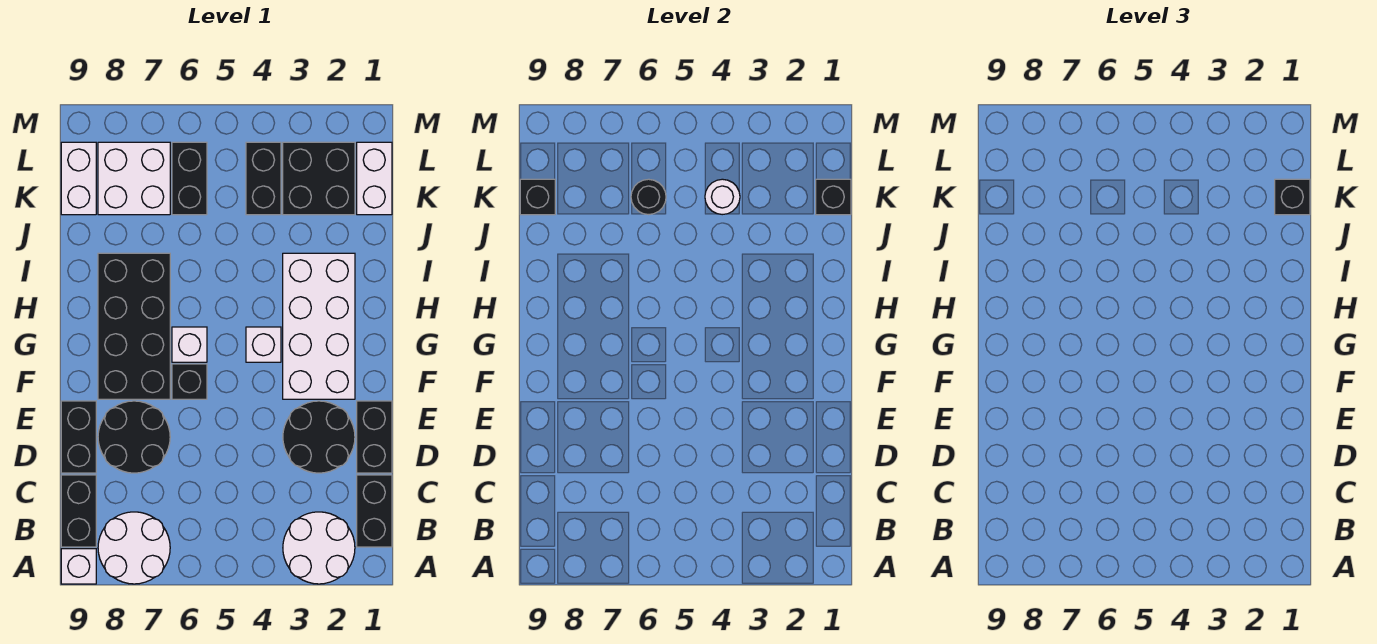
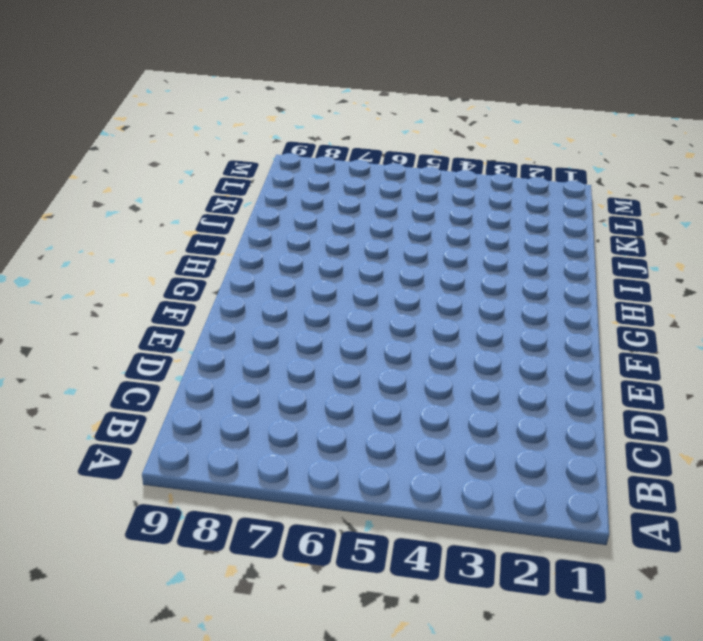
none -> white round brick A2:B3 level 1
none -> white round brick A7:B8 level 1
none -> white brick A9 level 1

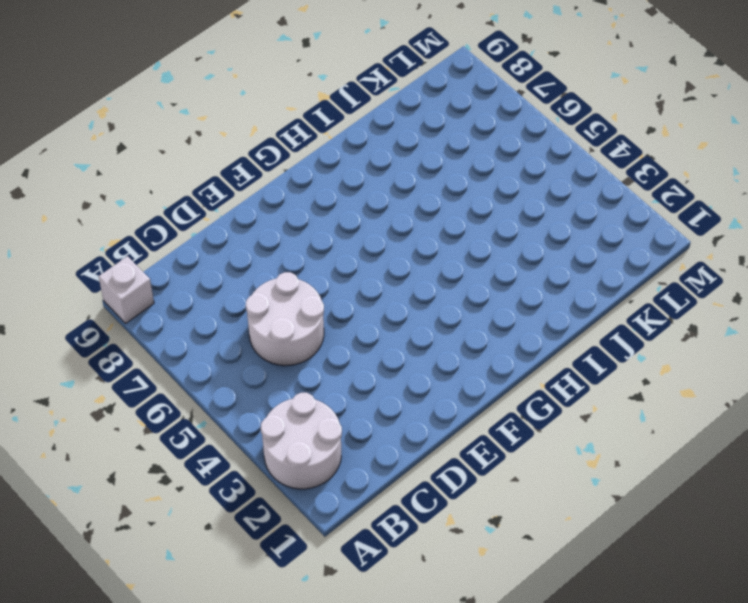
white round brick C5:D6 level 1 -> white round brick A7:B8 level 1
none -> black brick B1:C1 level 1
none -> black brick B9:C9 level 1
none -> black brick D1:E1 level 1

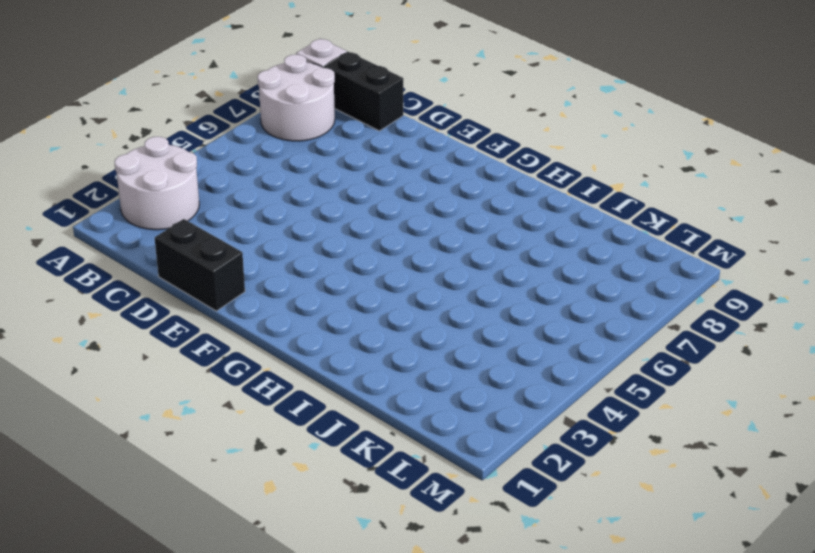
none -> black brick B1:C1 level 1
none -> black round brick D2:E3 level 1
none -> black round brick D7:E8 level 1

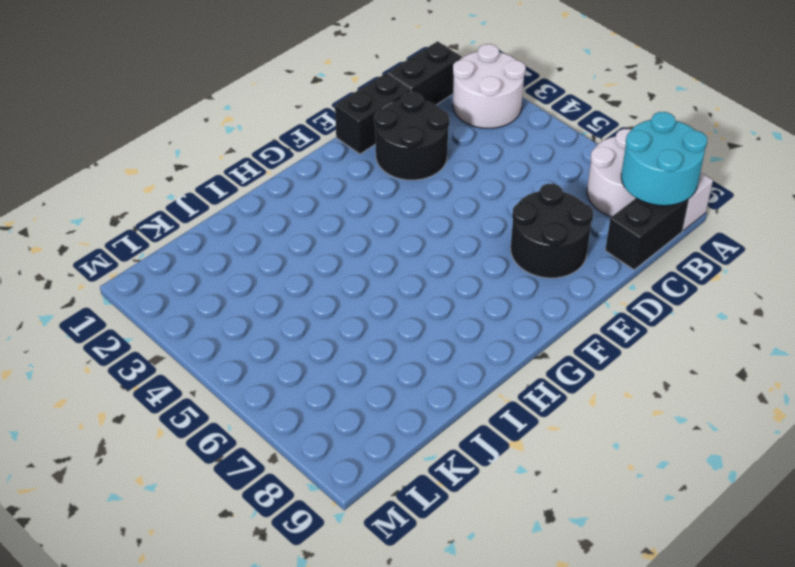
cyan round brick A8:B9 level 2 -> none
none -> black brick D9:E9 level 1
none -> white brick F2:I3 level 1
none -> black brick F6 level 1

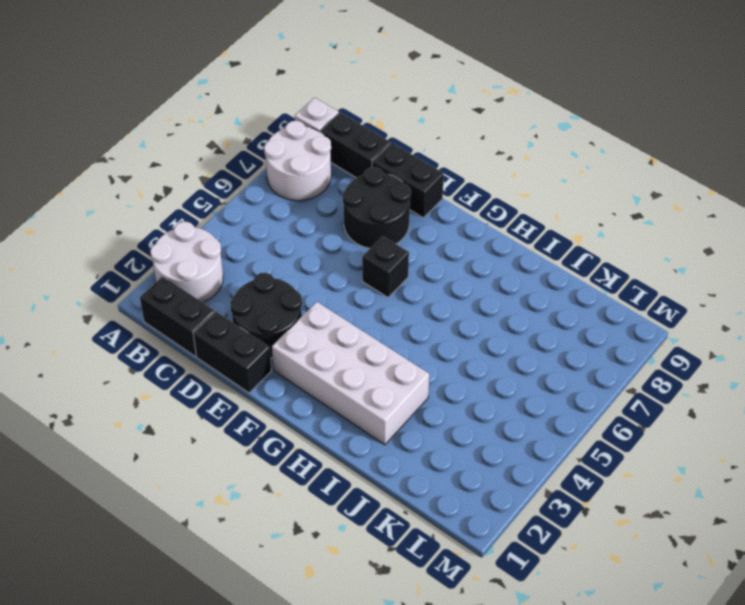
none -> black brick F7:I8 level 1
none -> white brick G4 level 1
none -> white brick G6 level 1

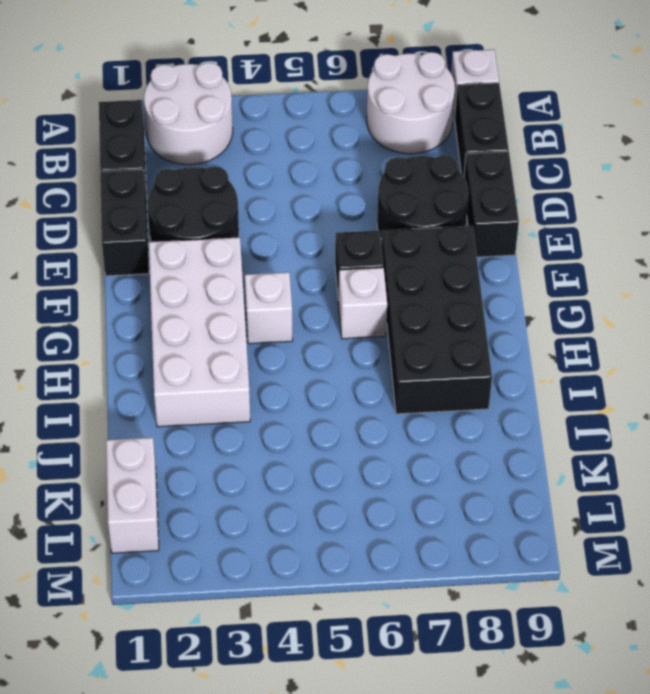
none -> black brick K2:L3 level 1
none -> black brick K4:L4 level 1
none -> black brick K6:L6 level 1

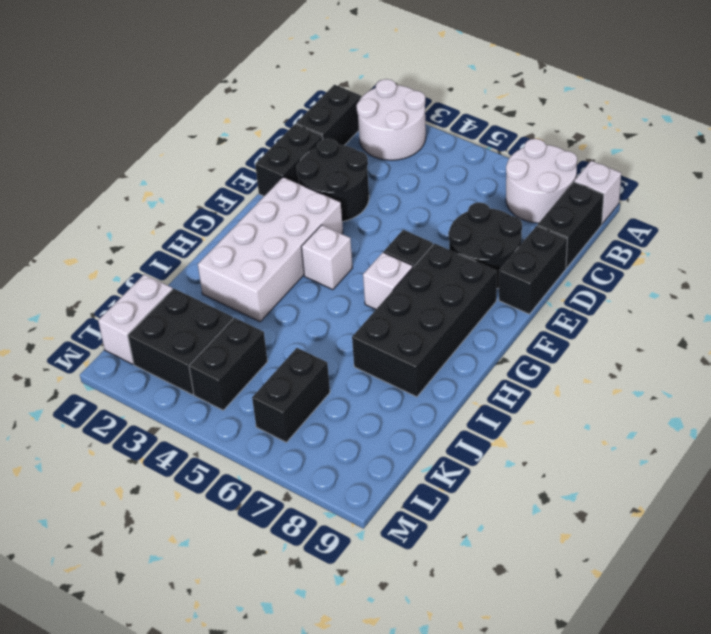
none -> white brick K7:L8 level 1
none -> white brick K9:L9 level 1
none -> black brick K1 level 2

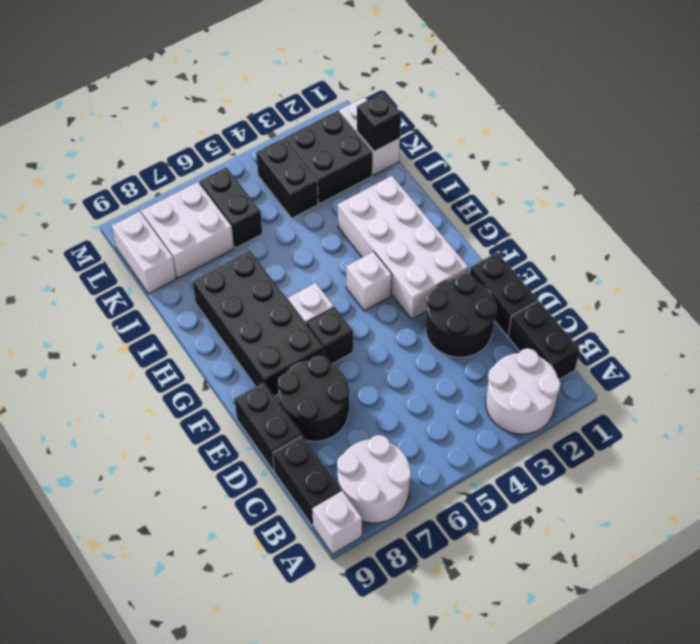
none -> white round brick K4 level 2
none -> black round brick K6 level 2
none -> black brick K9 level 2

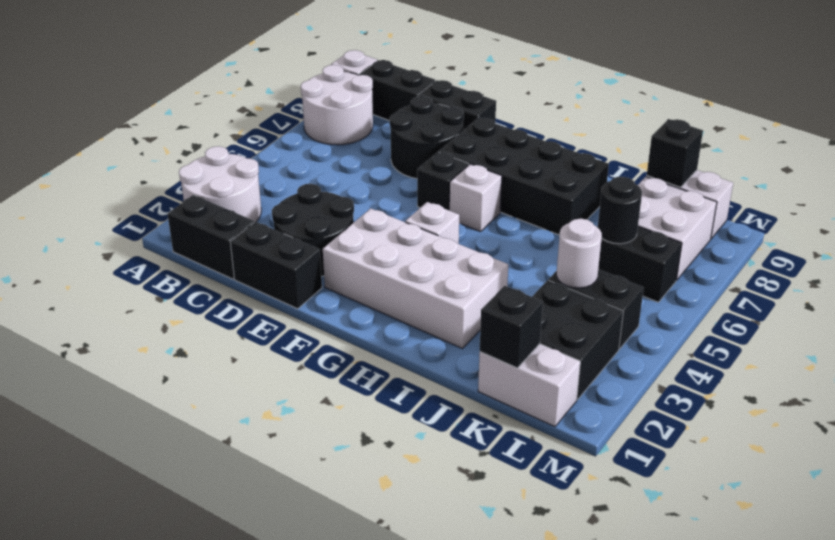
none -> black brick K1 level 3

